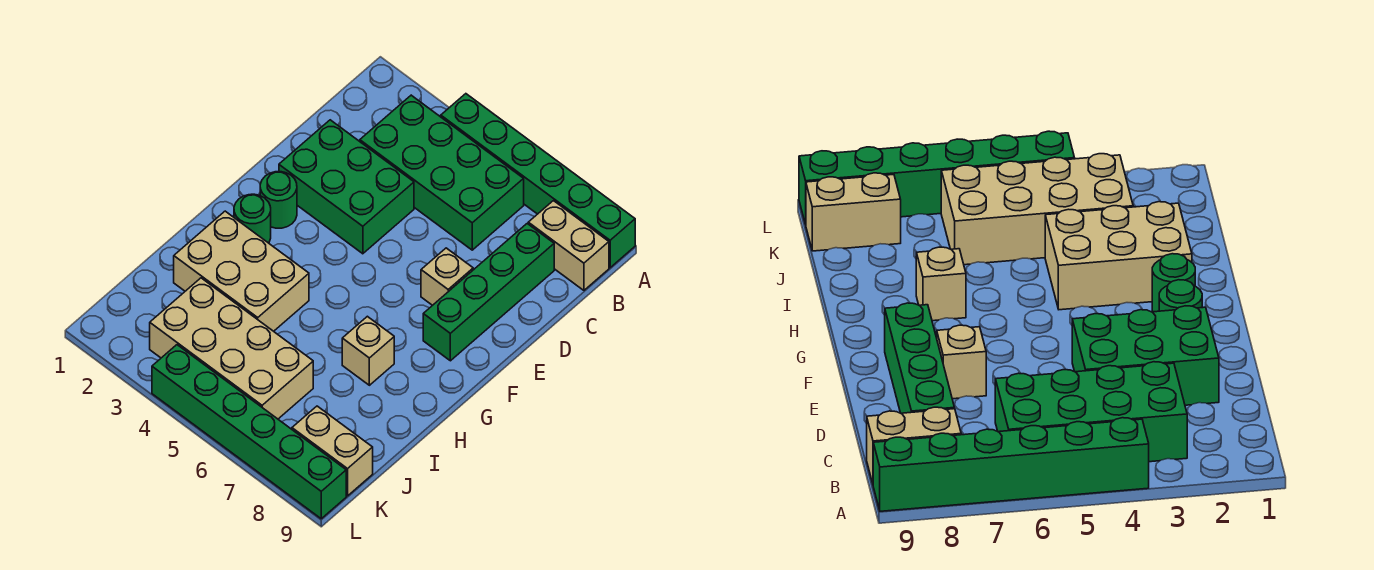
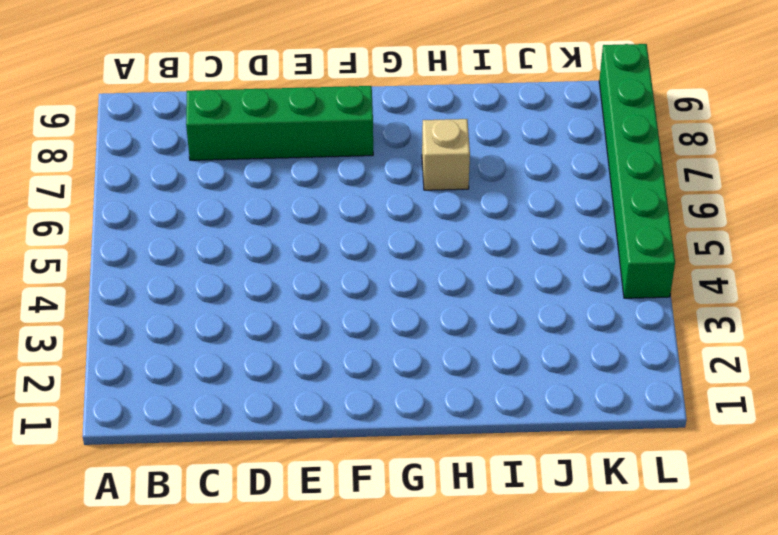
none -> green brick A4:A9 level 1
none -> green brick B3:C6 level 1
none -> tan brick B8:B9 level 1

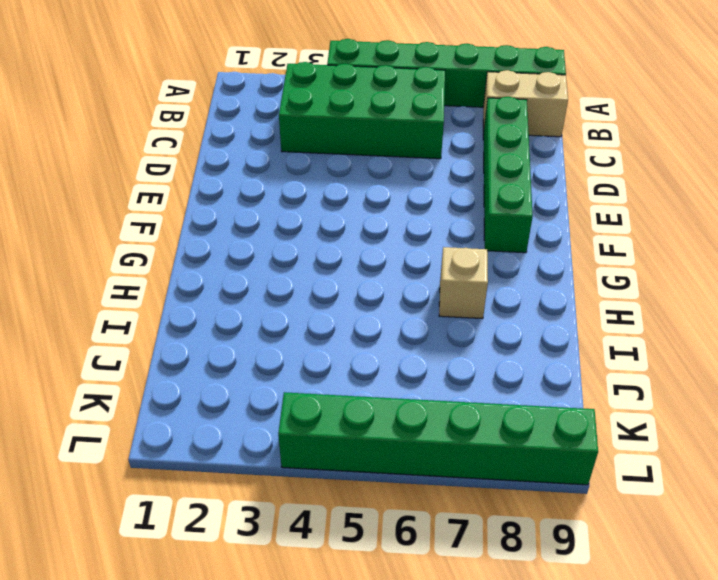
none -> green brick D2:E4 level 1
none -> tan brick E7 level 1
none -> green round brick F2 level 1

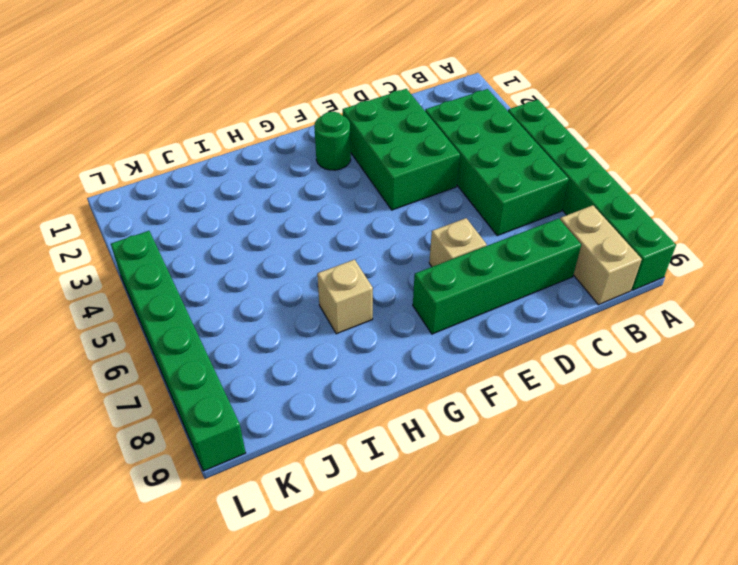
none -> green round brick G2 level 1
none -> tan brick H2:I4 level 1
none -> tan brick J3:K6 level 1

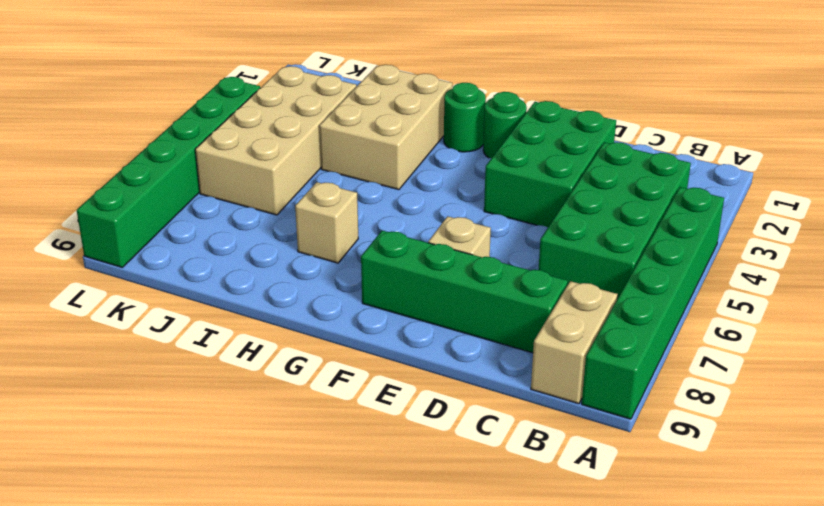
none -> tan brick K8:K9 level 1

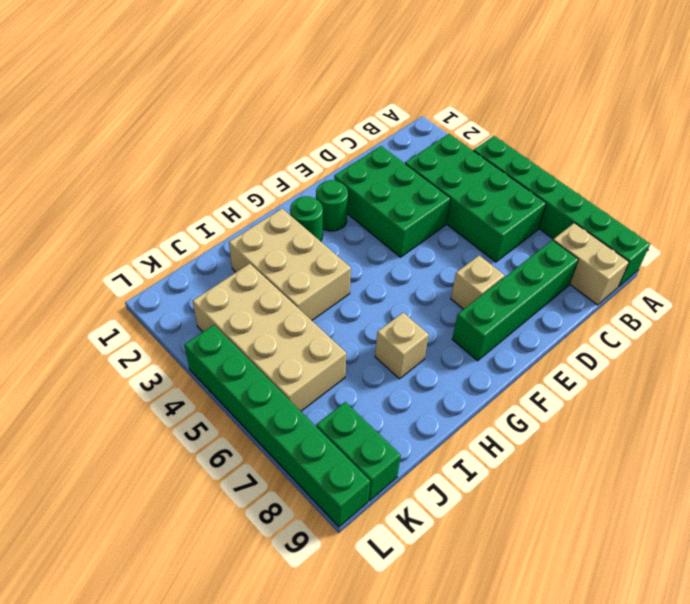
green brick K8:K9 level 1 -> tan brick K8:K9 level 1

